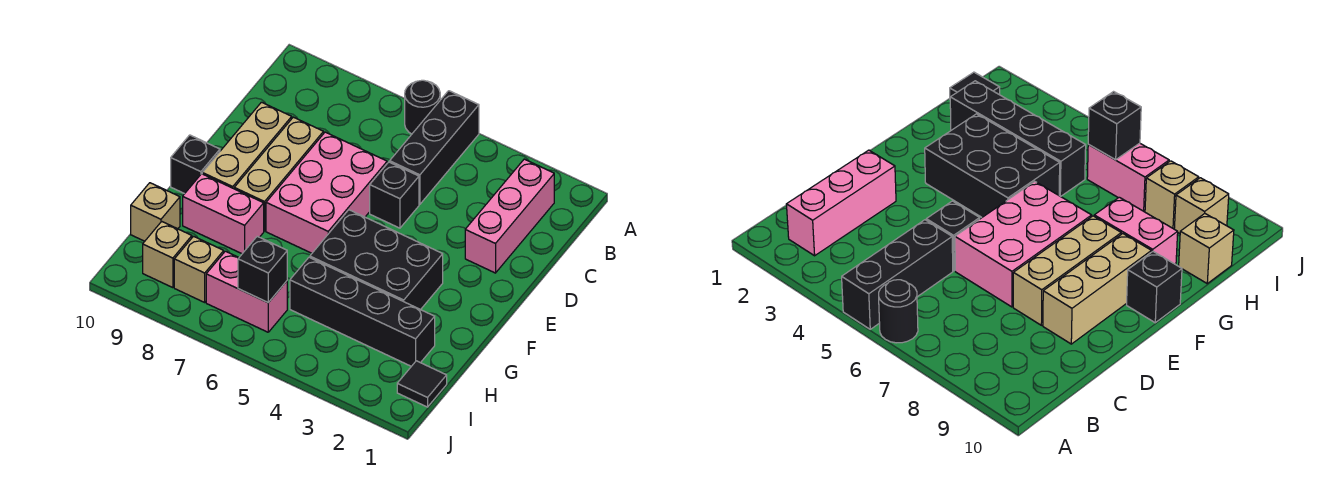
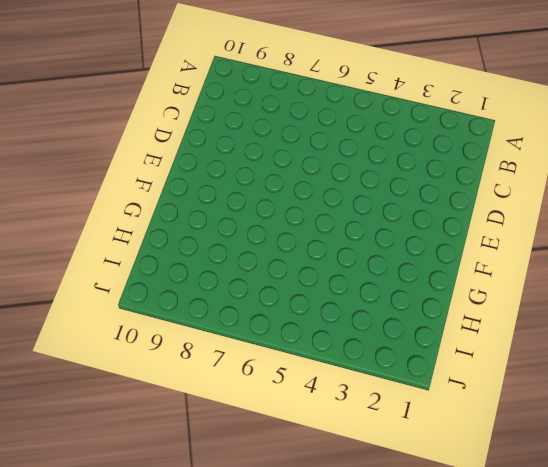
none -> black brick A5:C5 level 1
none -> black round brick A6 level 1
none -> pink brick B2:D2 level 1

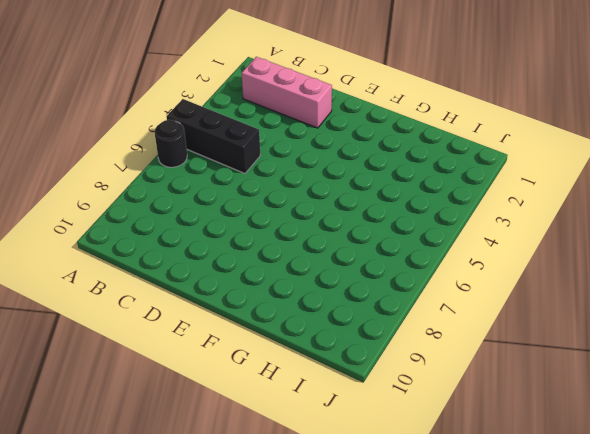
none -> black brick D5 level 1
none -> pink brick D6:F7 level 1
none -> tan brick D8:F8 level 1

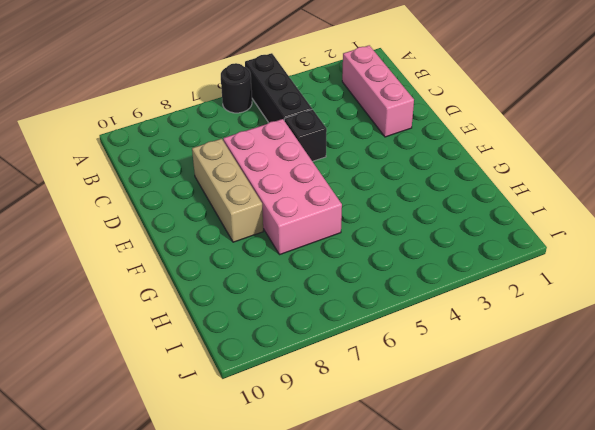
pink brick D6:G7 level 1 -> pink brick D6:F7 level 1
none -> tan brick D9:F9 level 1
none -> black brick F3:G5 level 1
none -> black brick F10 level 1

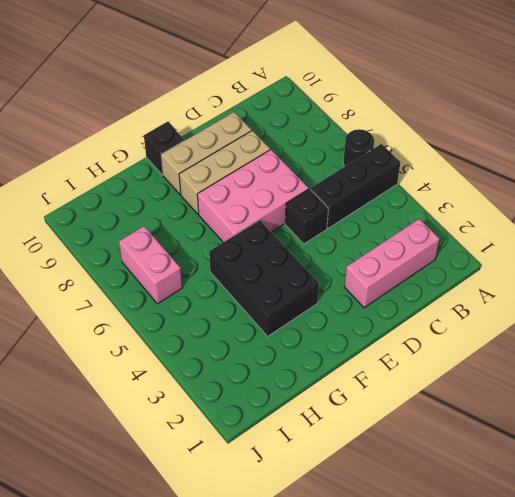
none -> pink brick G8:G9 level 1
none -> black brick H2:H5 level 1
none -> tan brick H10 level 1

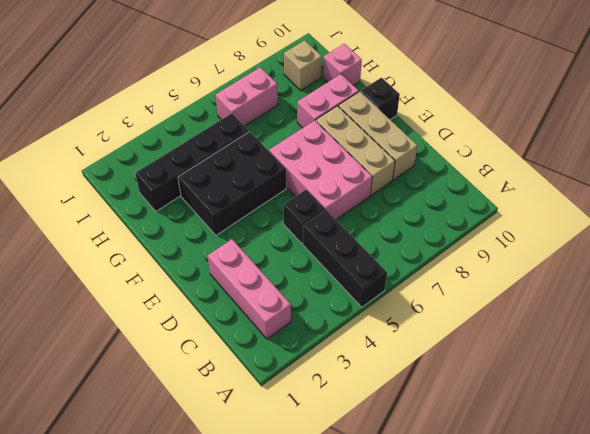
pink brick H10 level 1 -> tan brick H10 level 1
none -> black round brick A6 level 1
none -> black tile I1 level 1
none -> tan brick I8 level 1

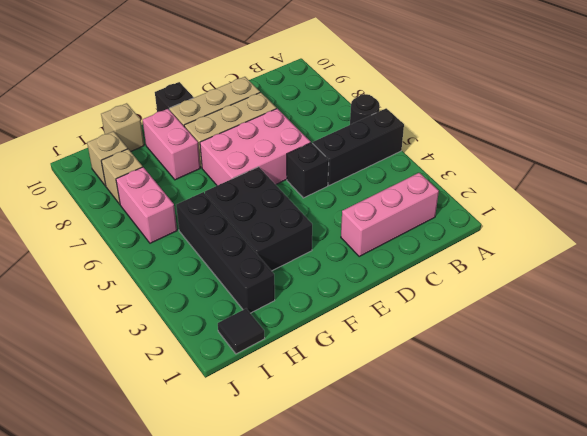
none -> black brick I6 level 2

